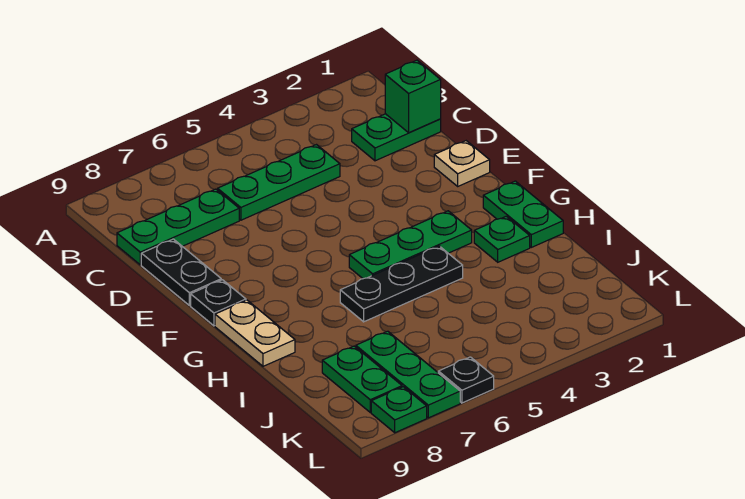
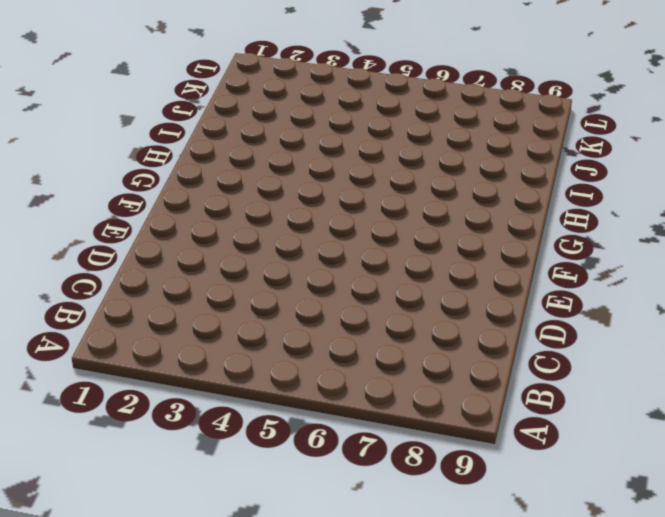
none -> green plate C1:C2 level 1
none -> green plate C4:C6 level 1
none -> green plate C7:C9 level 1

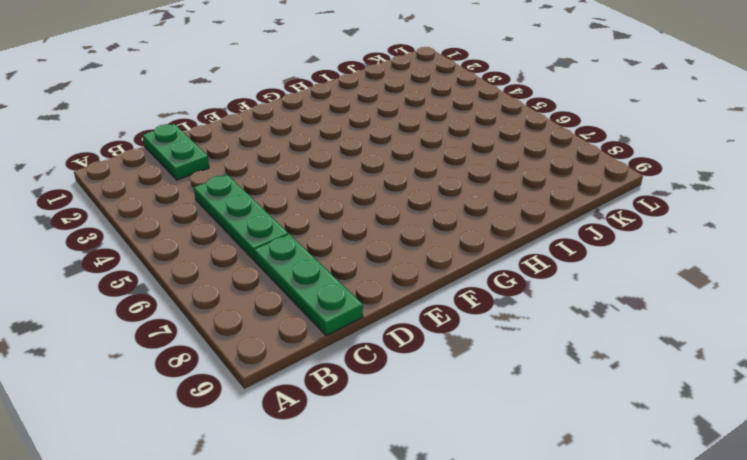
none -> black plate D9:E9 level 1
none -> tan plate E1 level 1
none -> black plate F9 level 1

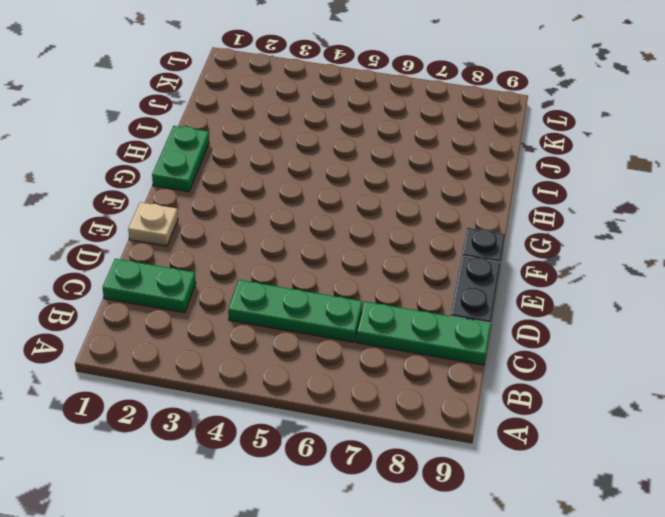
none -> green plate G3:G5 level 1
none -> tan plate G9:H9 level 1
none -> green plate H2 level 1

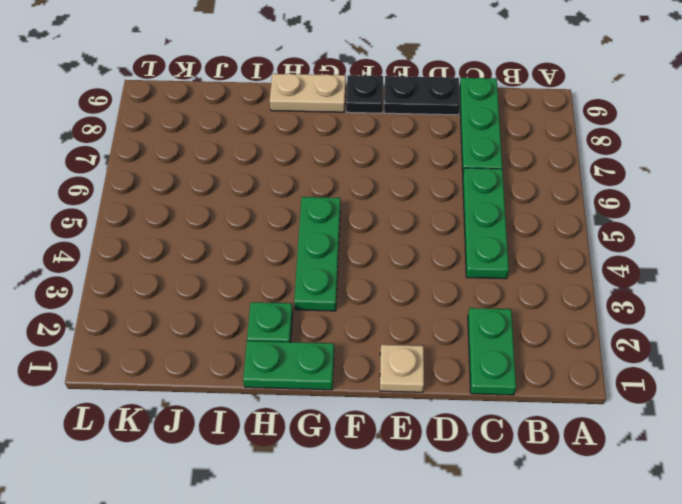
none -> black plate H4:H6 level 1
none -> green plate J7:L7 level 1
none -> green plate J8:K8 level 1

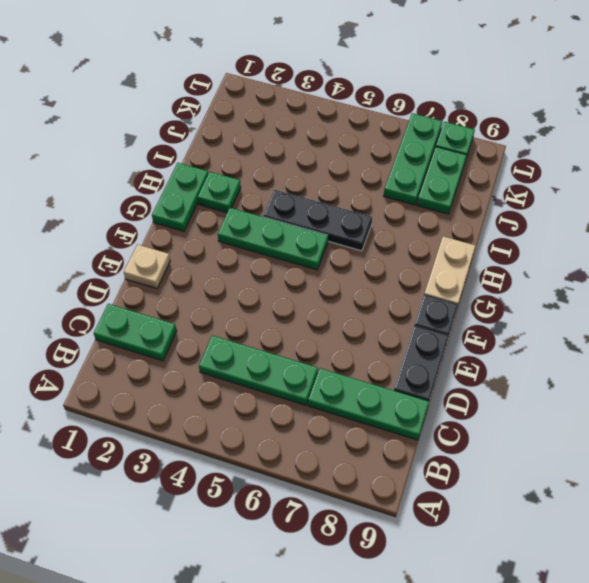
none -> black plate L6 level 1
none -> green brick C1 level 2

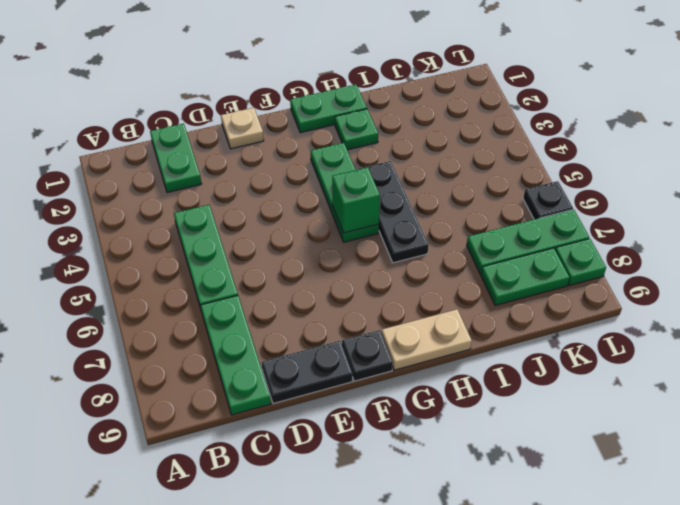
green brick G5 level 2 -> green brick C1 level 2

